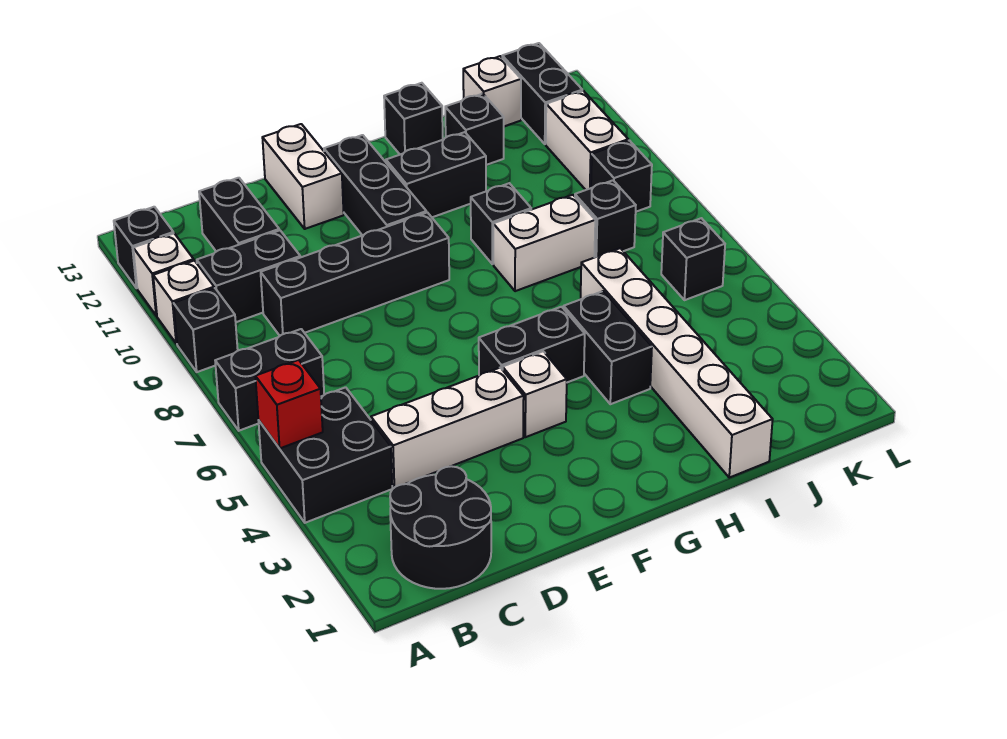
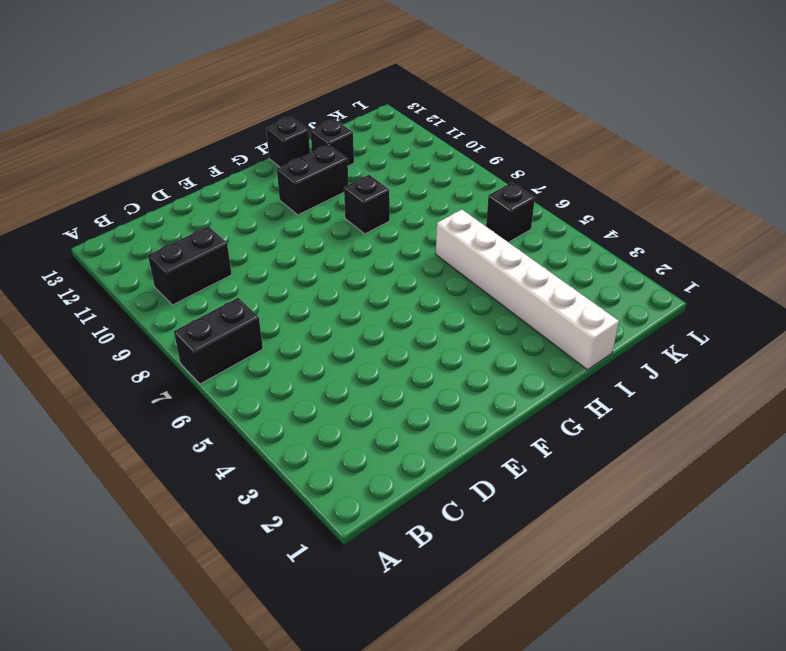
none -> black brick A4:B5 level 1
none -> black brick A9 level 1
none -> white brick A10 level 1

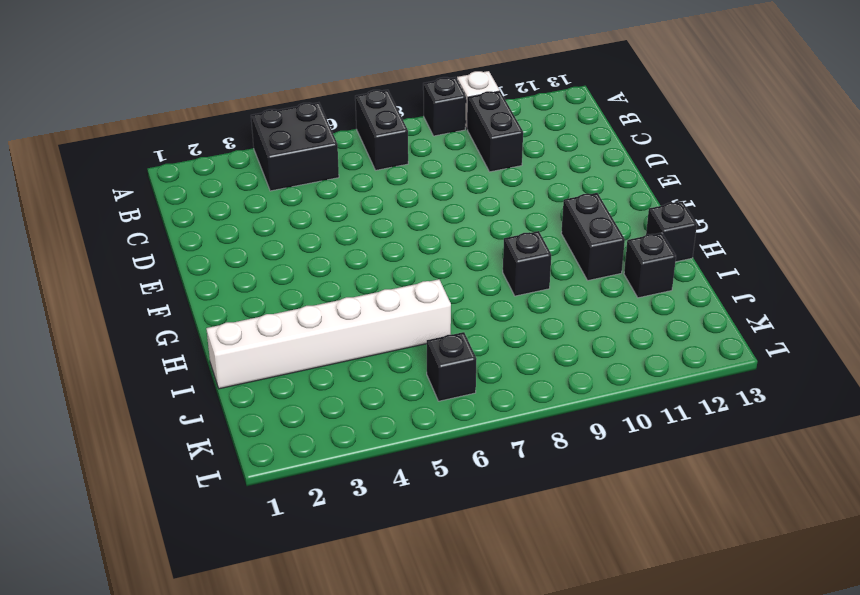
none -> white brick A11 level 1
none -> black brick A12 level 1
none -> black round brick B1:C2 level 1

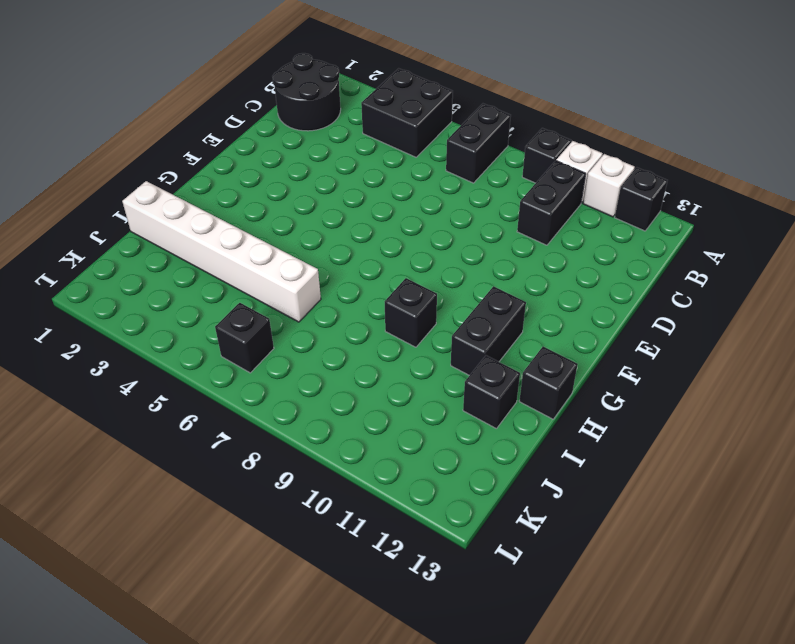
none -> white brick C4:E4 level 1
none -> black brick C9:F9 level 1
none -> black brick C11:C12 level 1

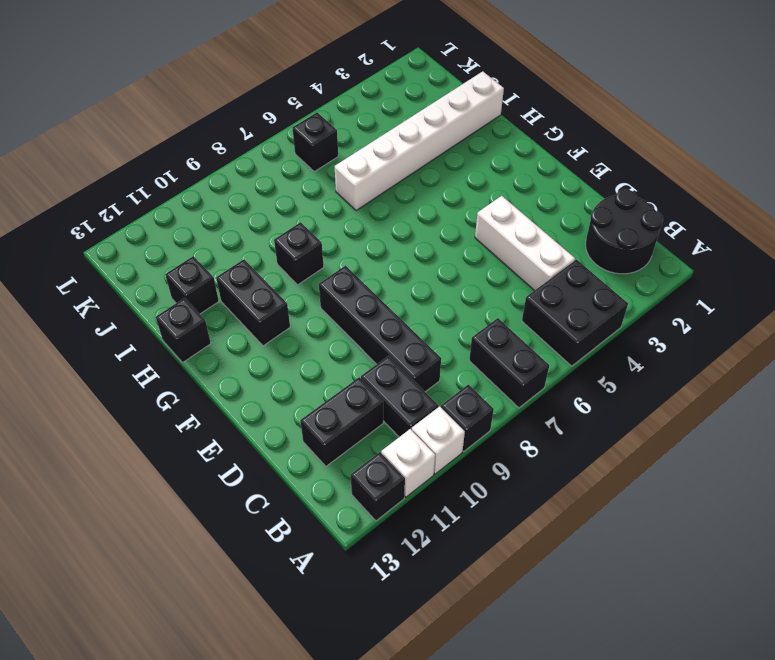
none -> white brick E12:E13 level 1
none -> white brick F4 level 1
none -> black brick F5:G5 level 1

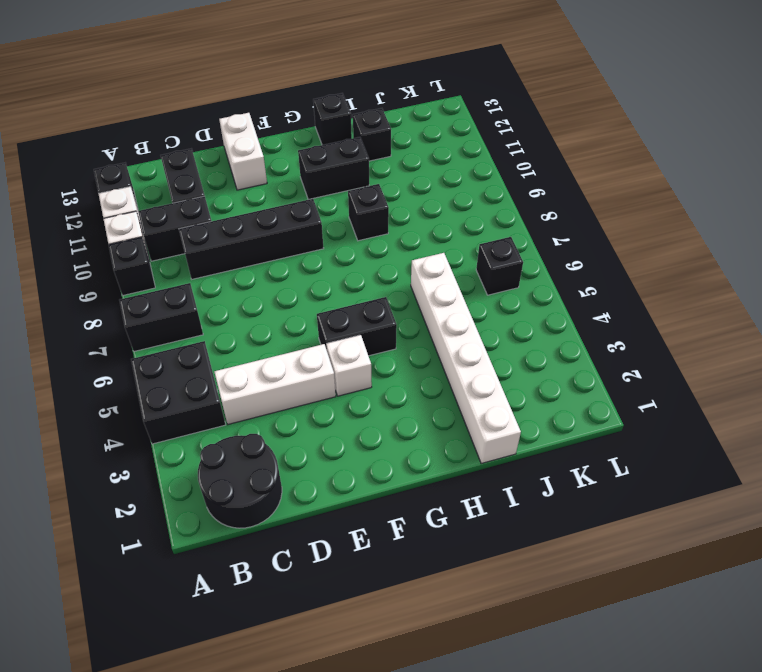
none -> black brick F10:F12 level 1
none -> black brick H4:H5 level 1
none -> white brick H8:I8 level 1

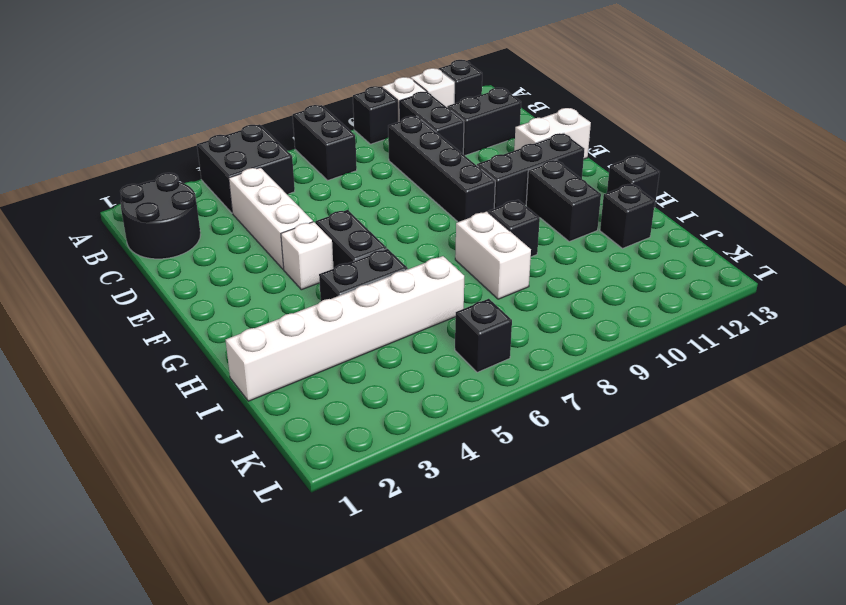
none -> black brick J8 level 1
none -> white brick J13 level 1
none -> black brick K9 level 1

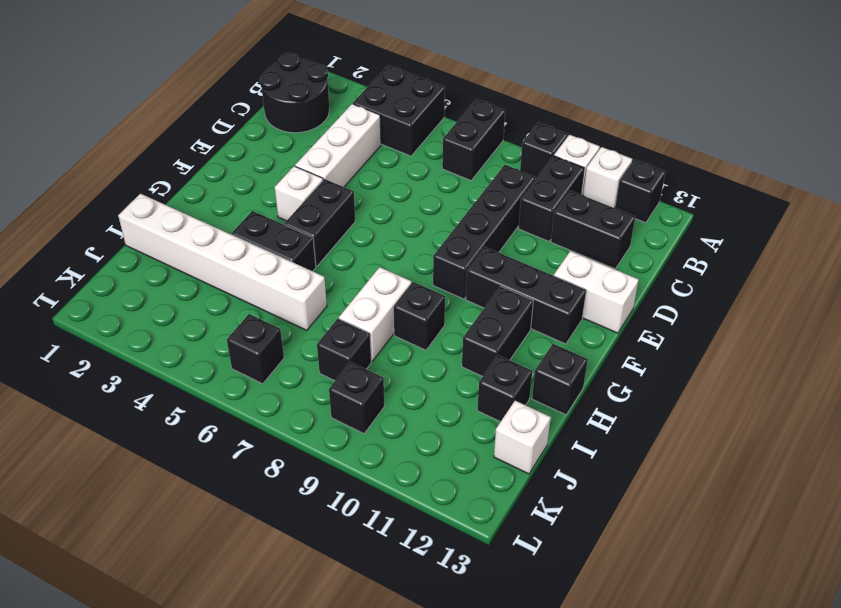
none -> white brick K10:K11 level 1
none -> black brick K12:K13 level 1
none -> red brick A5 level 2

